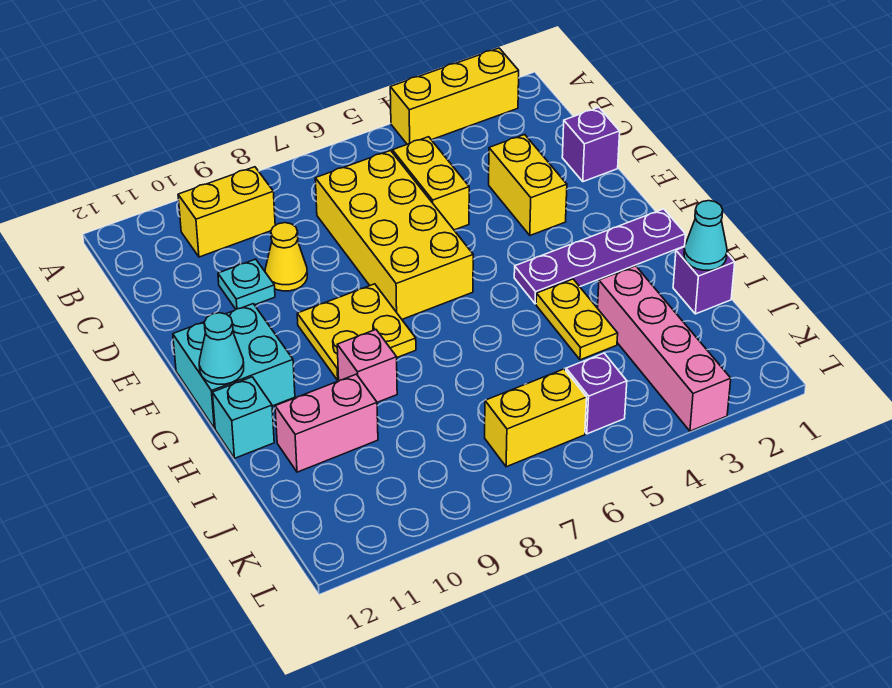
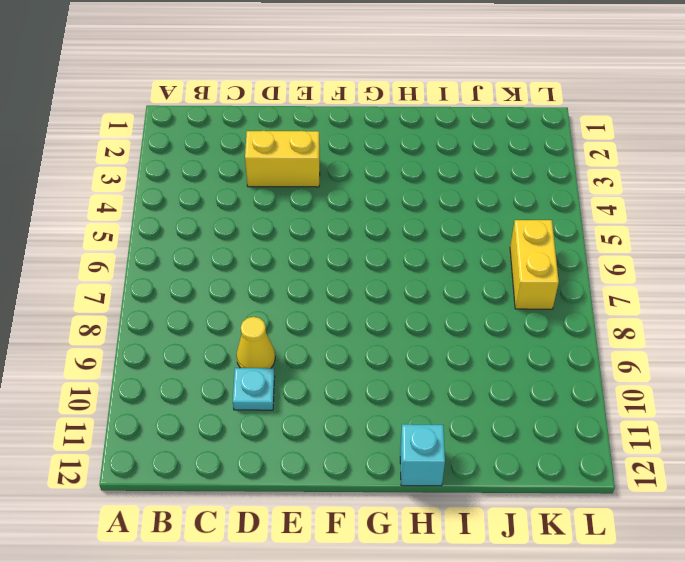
none -> yellow brick A2:A4 level 1
none -> yellow brick B9:B10 level 1
none -> yellow brick C5:D5 level 1

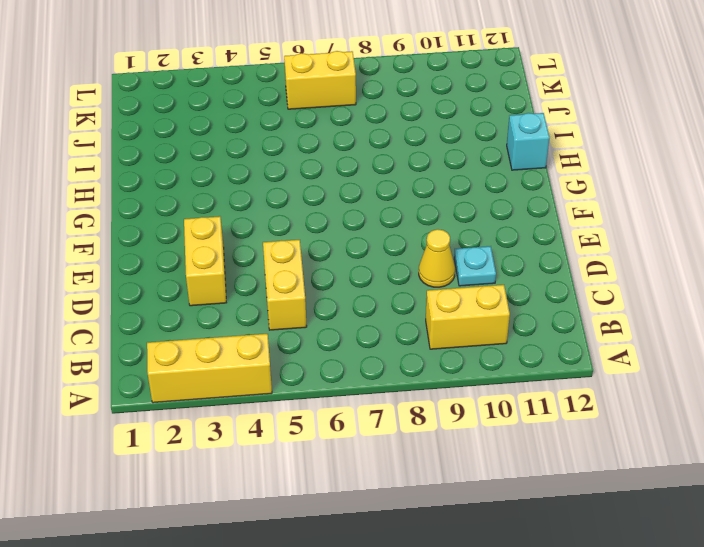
none -> yellow brick C6:F7 level 1
none -> purple brick D1 level 1
none -> yellow plate F8:G9 level 1

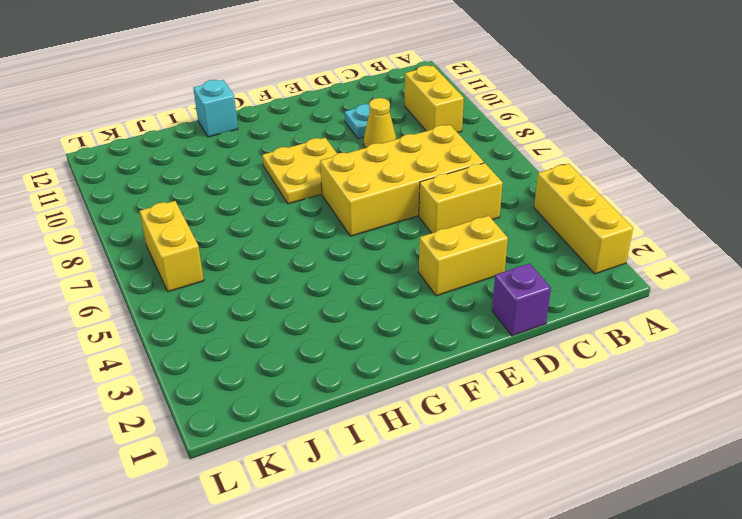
none -> cyan brick F11:G12 level 1
none -> purple plate G1:G4 level 1
none -> yellow plate H4:I4 level 1

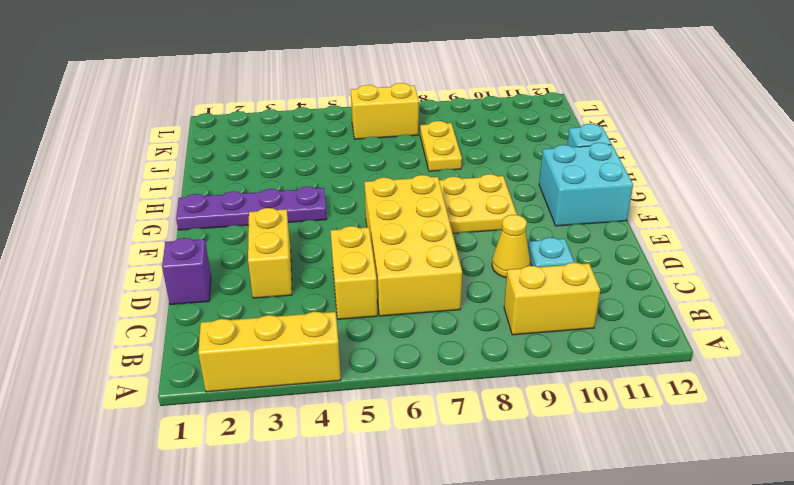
yellow plate I8:J8 level 1 -> yellow plate H4:I4 level 1
none -> pink brick H9 level 1
none -> purple brick I1 level 1
none -> pink brick I3:L3 level 1

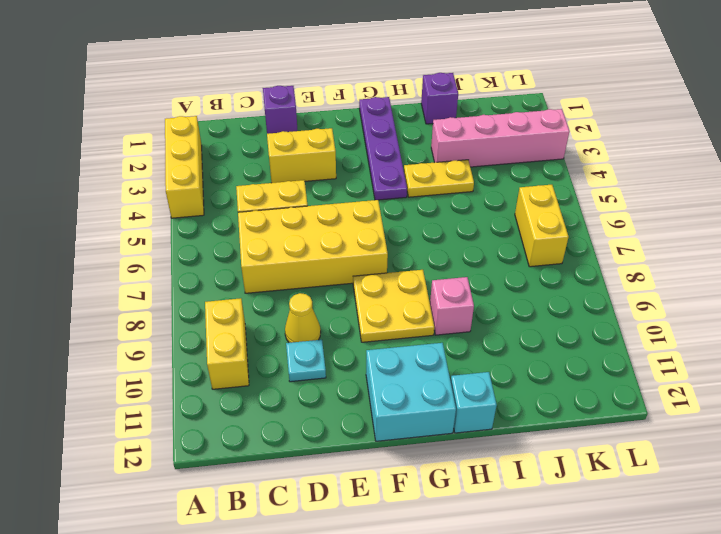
none -> pink brick I10:I11 level 1
none -> purple brick K5 level 1
none -> cyan cone G12 level 2

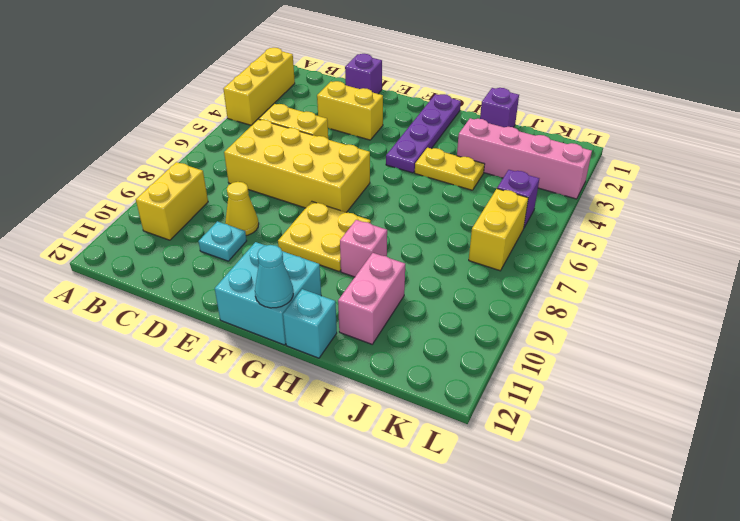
none -> cyan cone I1 level 2

